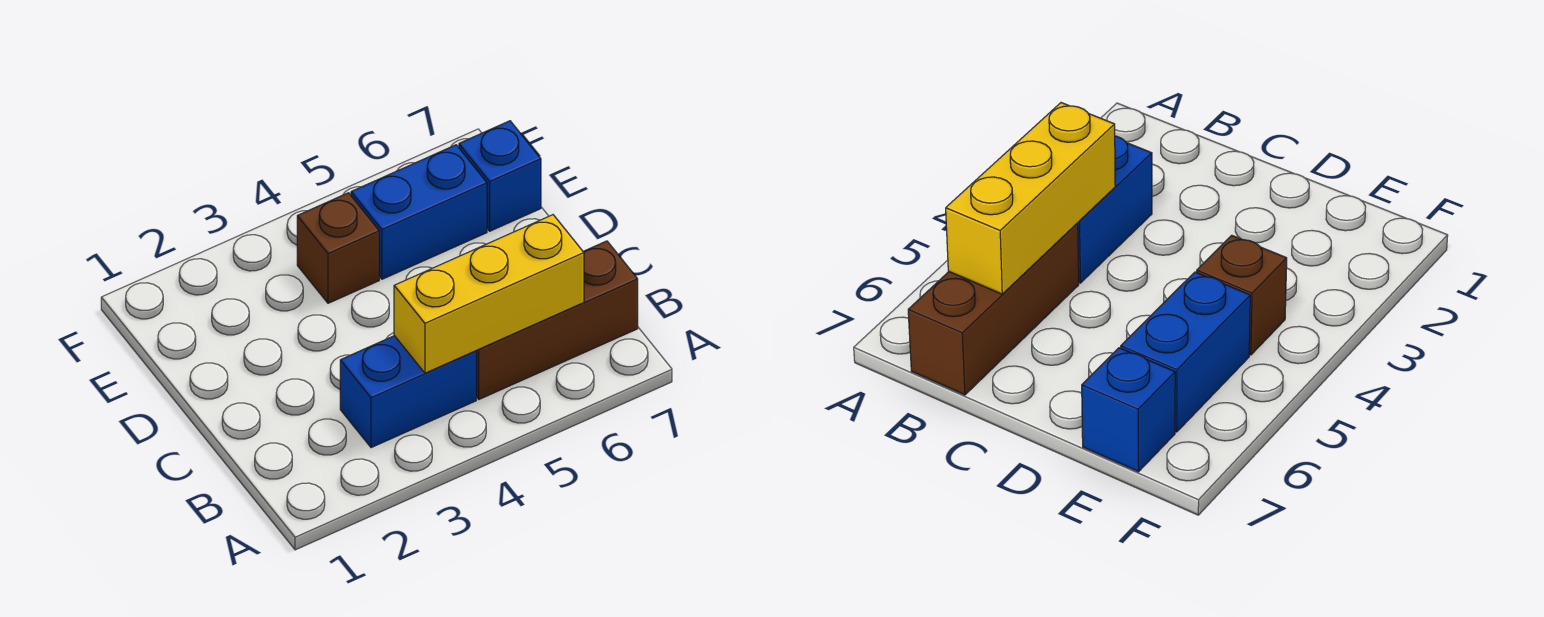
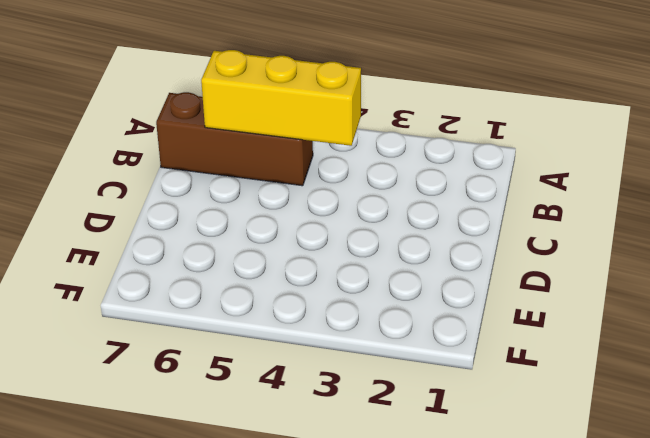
none -> blue brick B3:B4 level 1
none -> brown brick E4 level 1

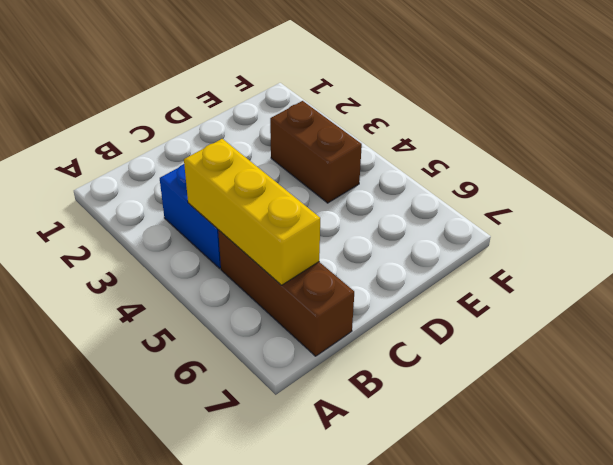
brown brick E3:E4 level 1 -> brown brick E4 level 1
none -> blue brick E5:E6 level 1
none -> blue brick E7 level 1

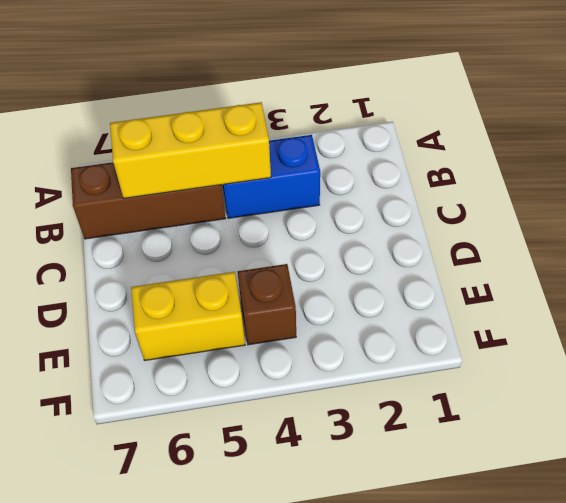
yellow brick E5:E6 level 1 -> blue brick E5:E6 level 1
none -> blue brick E7 level 1

